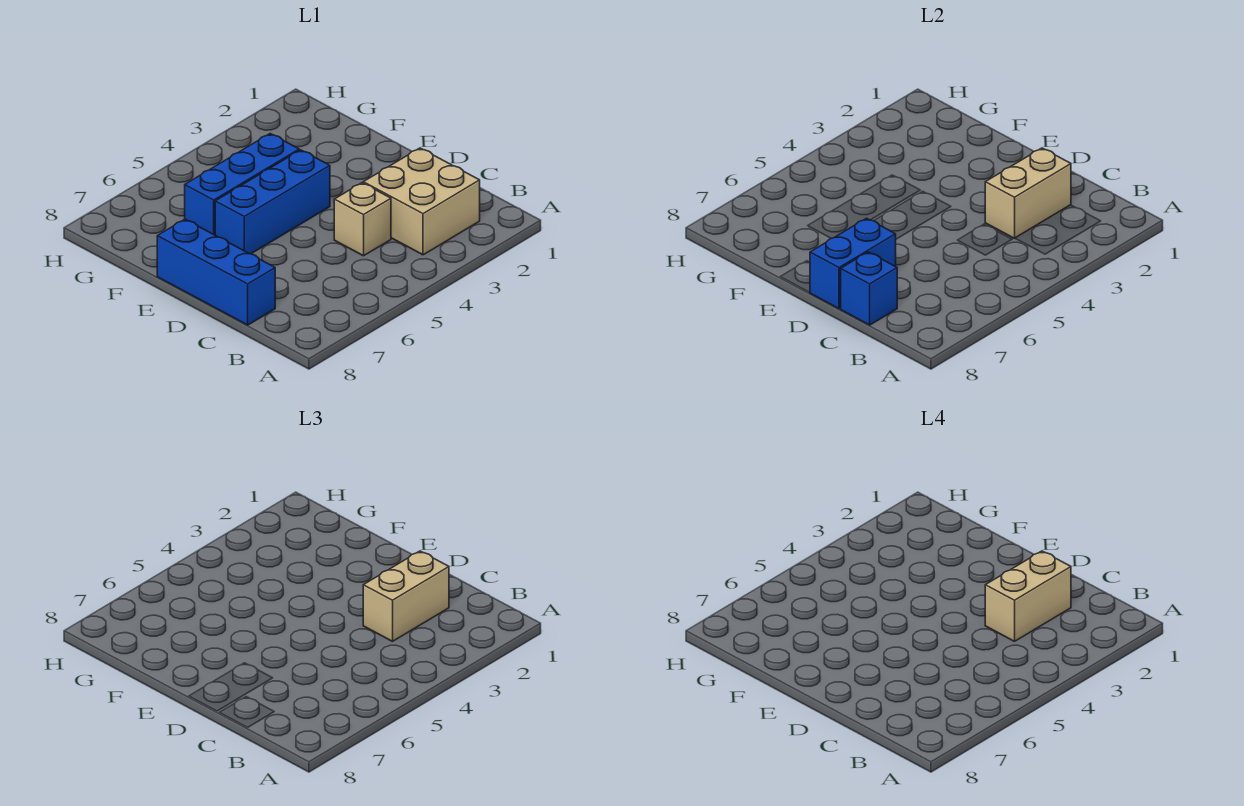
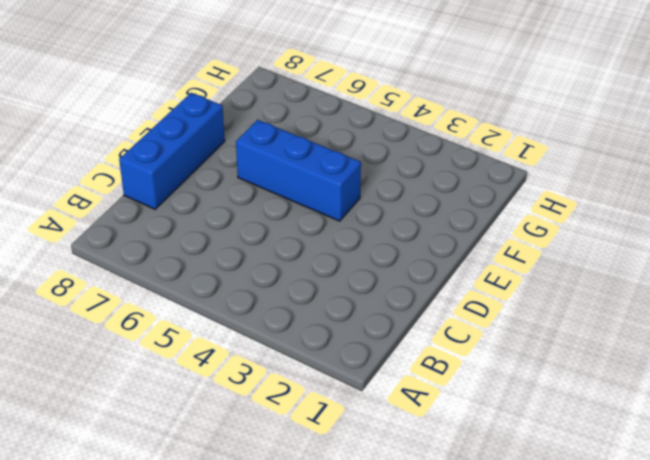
none -> tan brick B2:C3 level 1
none -> tan brick C4 level 1

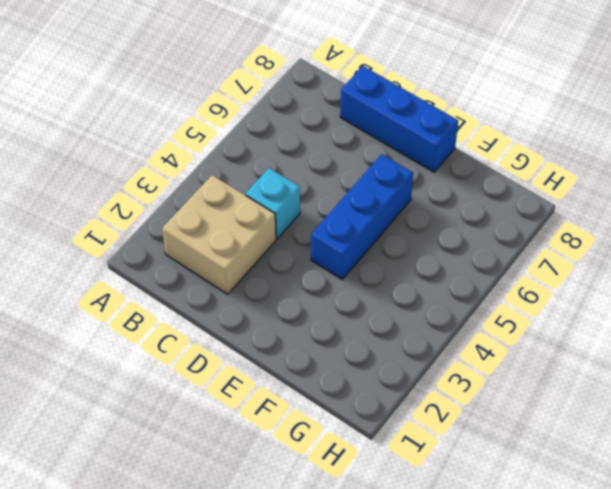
cyan brick C4 level 1 -> tan brick C4 level 1
none -> blue brick F4:F6 level 1
none -> tan brick C2:C3 level 2

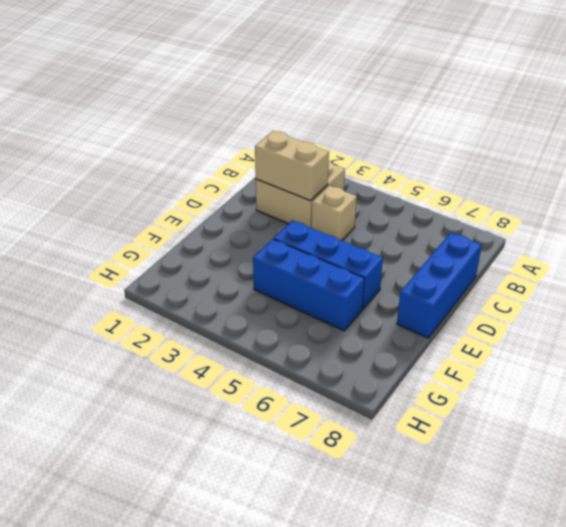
none -> blue brick C8 level 2
none -> blue brick D7:D8 level 2

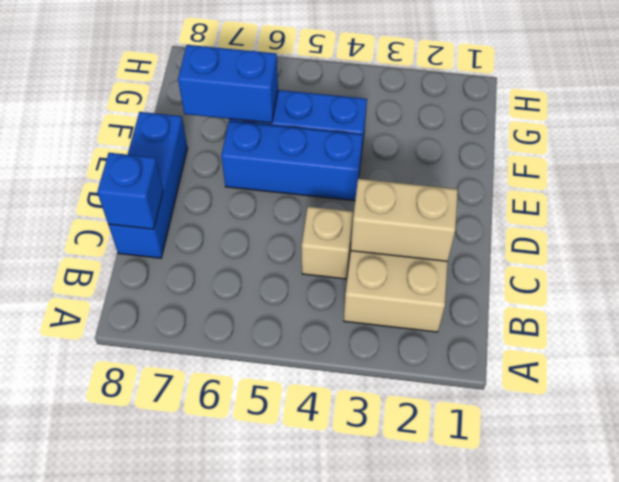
blue brick F6:F7 level 2 -> blue brick D7:D8 level 2
none -> tan brick C2:C3 level 3
none -> tan brick C2:C3 level 4

